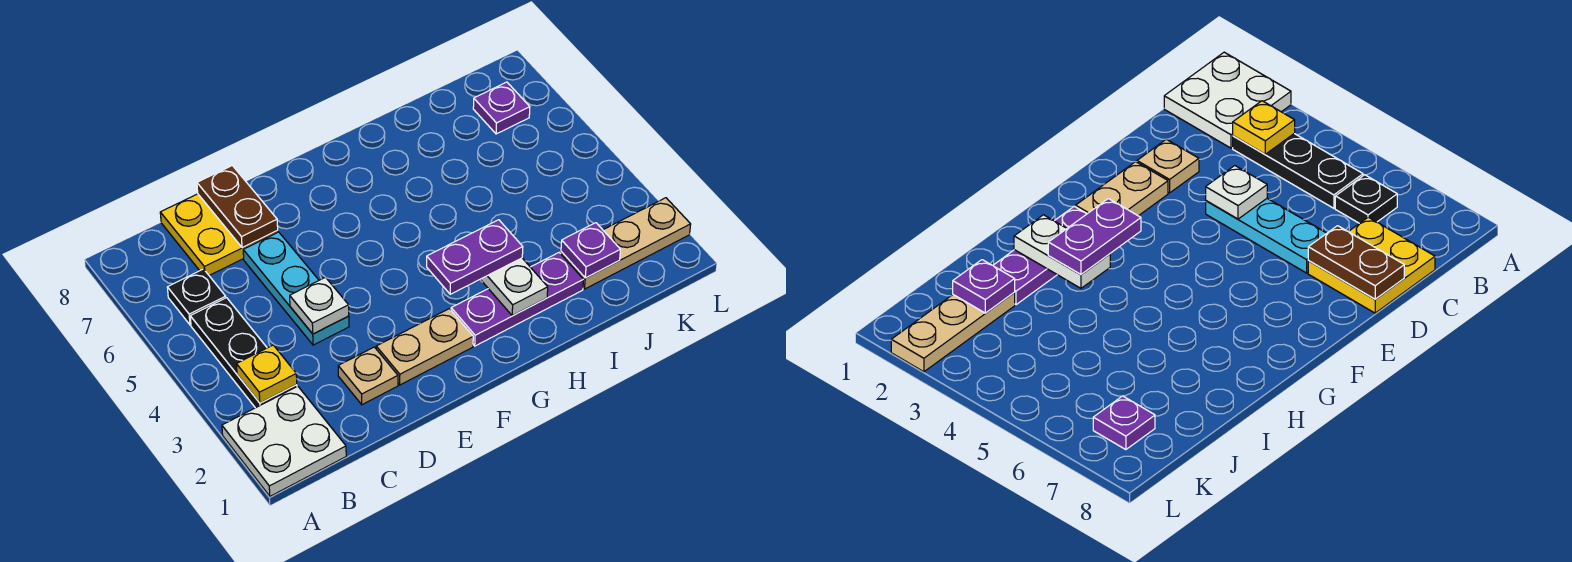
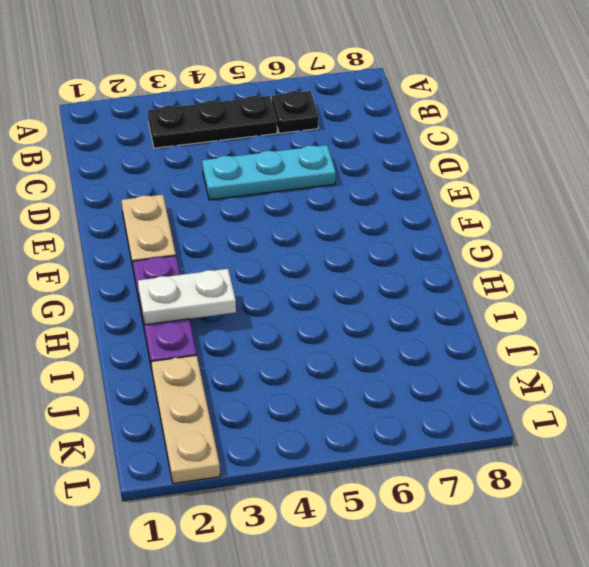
none -> white plate A1:B2 level 1
none -> yellow plate C7:D8 level 1
none -> tan plate D2 level 1

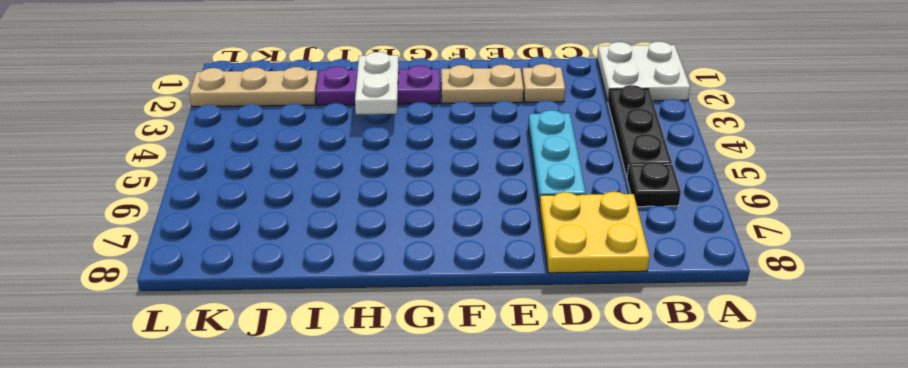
none -> purple plate K7 level 1
none -> yellow plate B3 level 2
none -> white plate D4 level 2

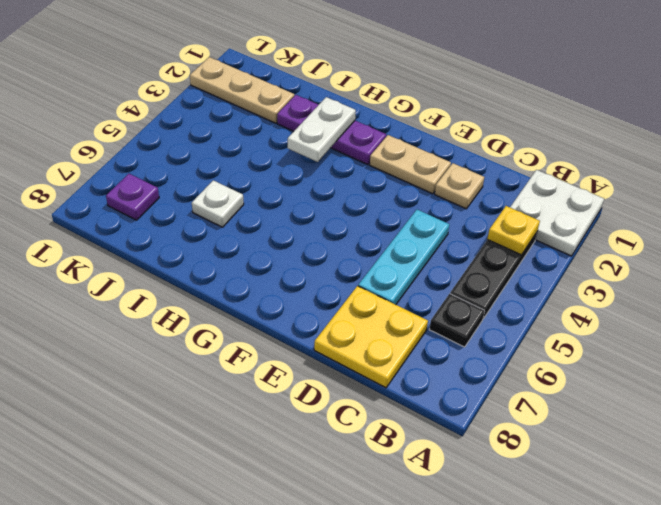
white plate I6 level 1 -> white plate D4 level 2
none -> brown plate D7:D8 level 2
none -> purple plate J2 level 2
none -> purple plate G3:H3 level 3

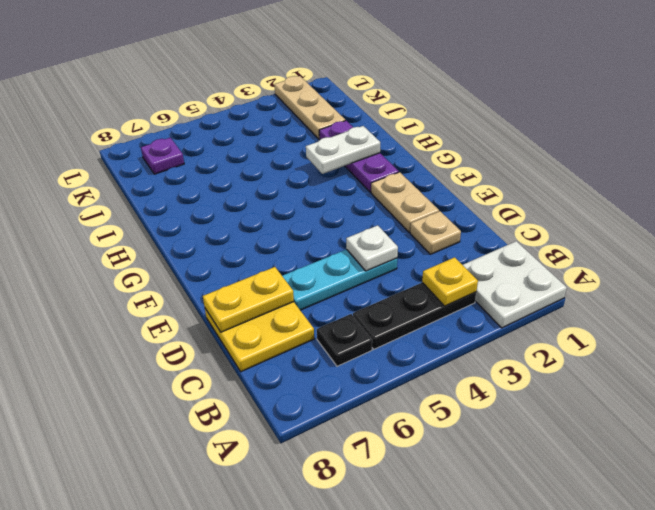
yellow plate D7:D8 level 2 -> brown plate D7:D8 level 2
none -> purple plate J2 level 2
none -> purple plate G3:H3 level 3

